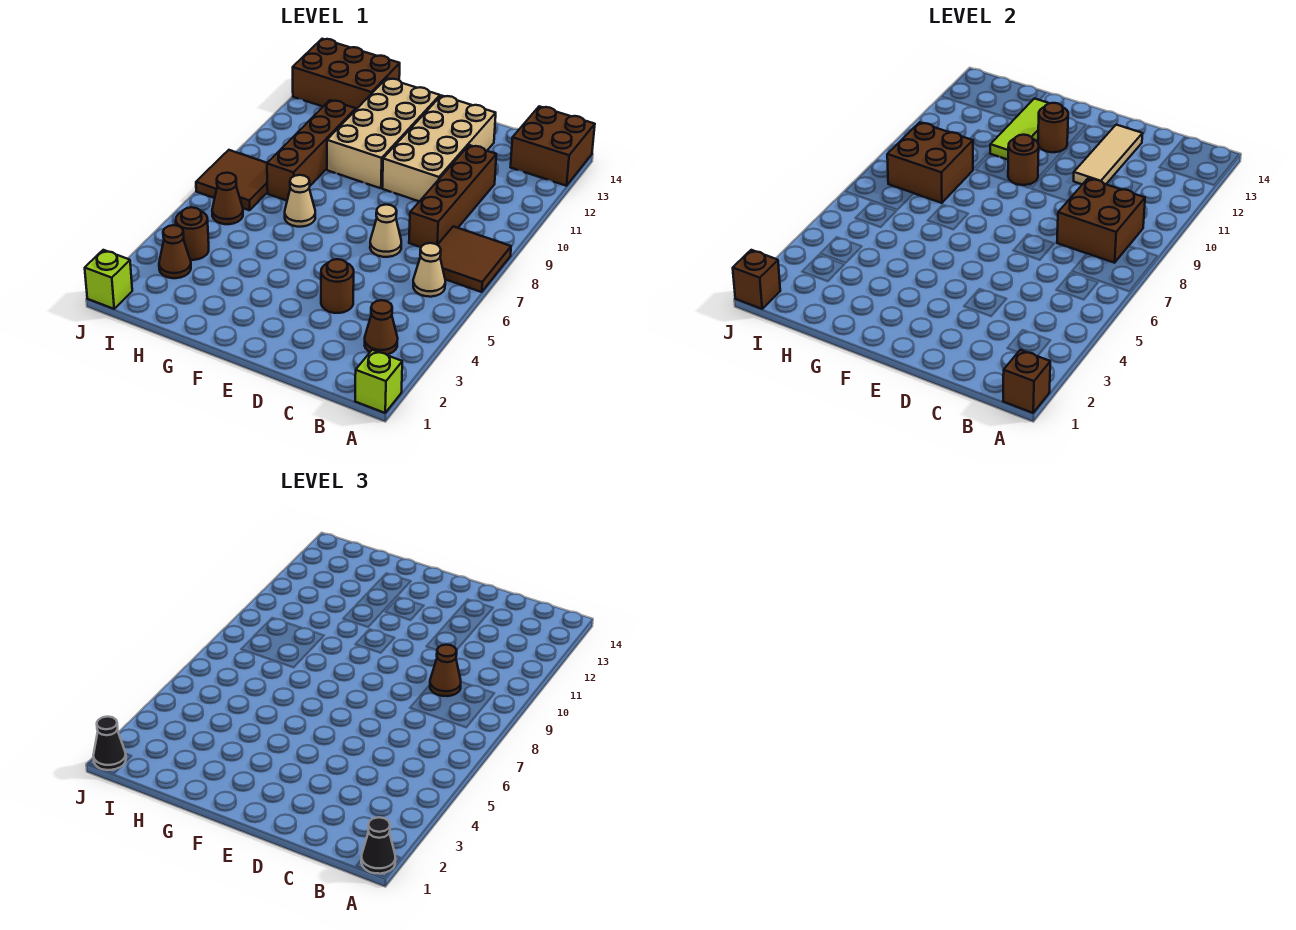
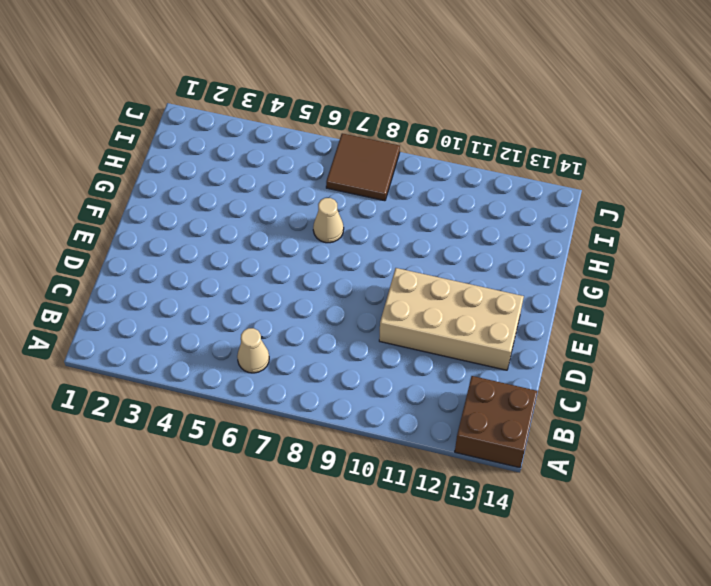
none -> lime brick A1 level 1
none -> brown tile A7:B8 level 1
none -> brown cone B3 level 1

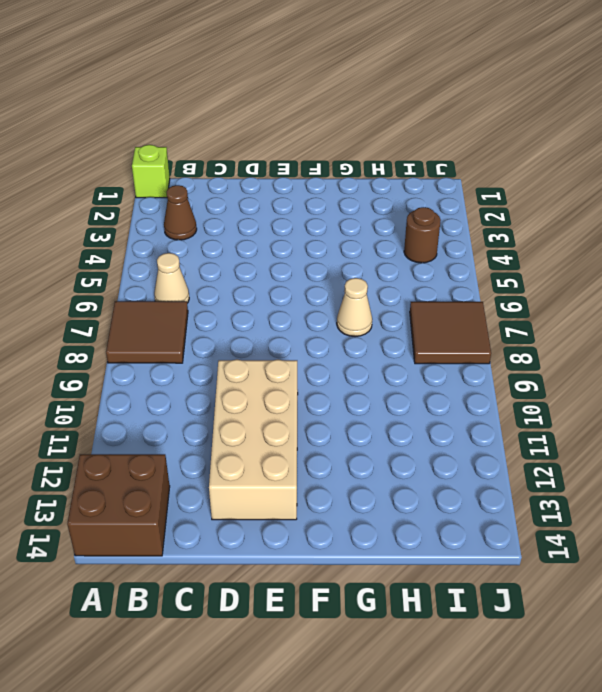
none -> brown brick C8:C11 level 1
none -> brown round brick D4 level 1
none -> tan cone D7 level 1

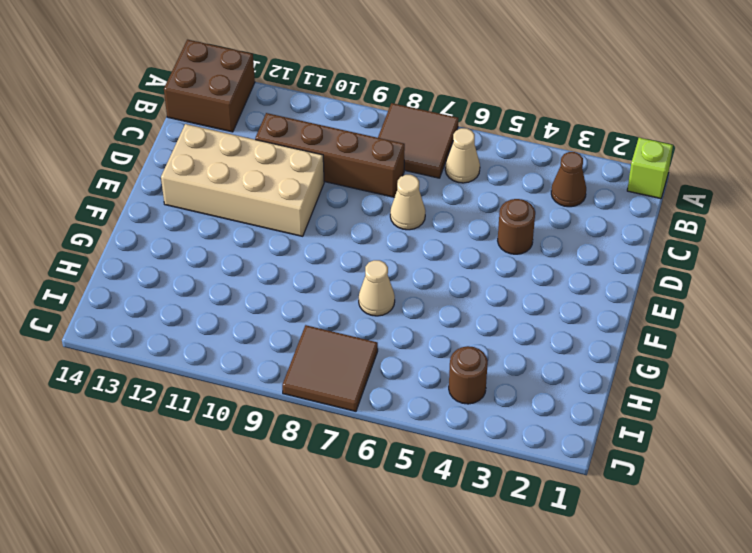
none -> tan brick F10:G13 level 1
none -> brown brick H8:H11 level 1
none -> brown brick H13:J14 level 1

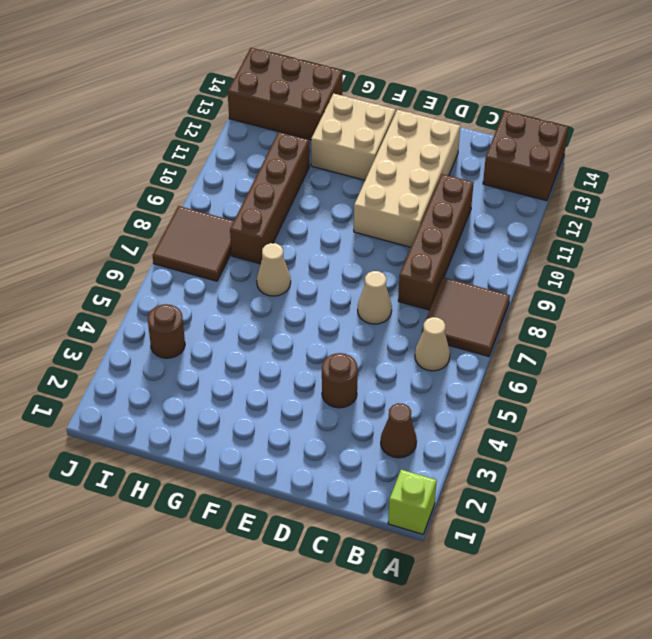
tan brick F12:G13 level 1 -> tan brick F10:G13 level 1
none -> brown cone I3 level 1
none -> brown cone I6 level 1
none -> lime brick J1 level 1

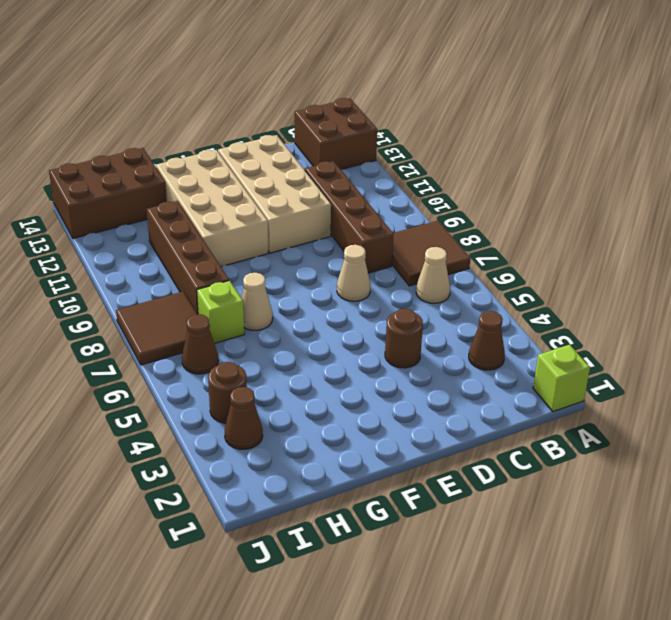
lime brick H7 level 1 -> lime brick J1 level 1
none -> brown brick A1 level 2
none -> brown brick B8:C9 level 2
none -> tan tile D11:D13 level 2

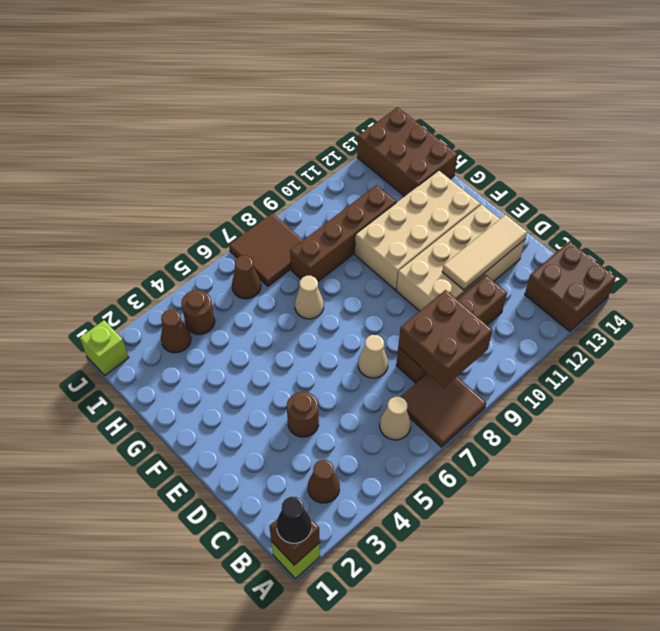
none -> brown round brick F10 level 2
none -> brown round brick F12 level 2
none -> lime tile G11:G13 level 2

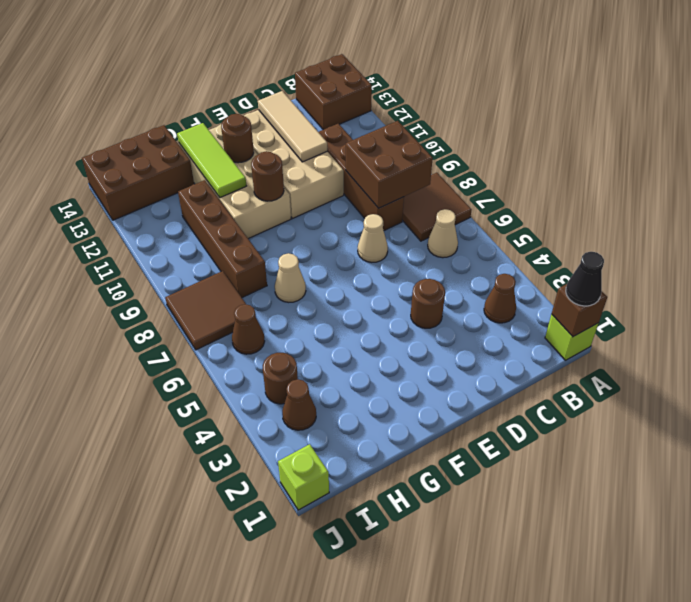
none -> brown brick H8:I9 level 2
none -> brown brick J1 level 2
none -> brown cone C9 level 3

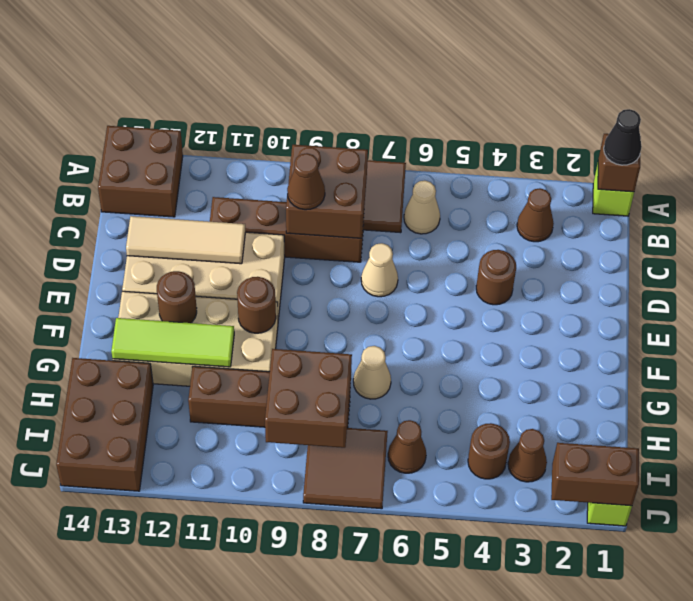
brown brick J1:J2 level 2 -> brown brick J1 level 2
none -> black cone J1 level 3

